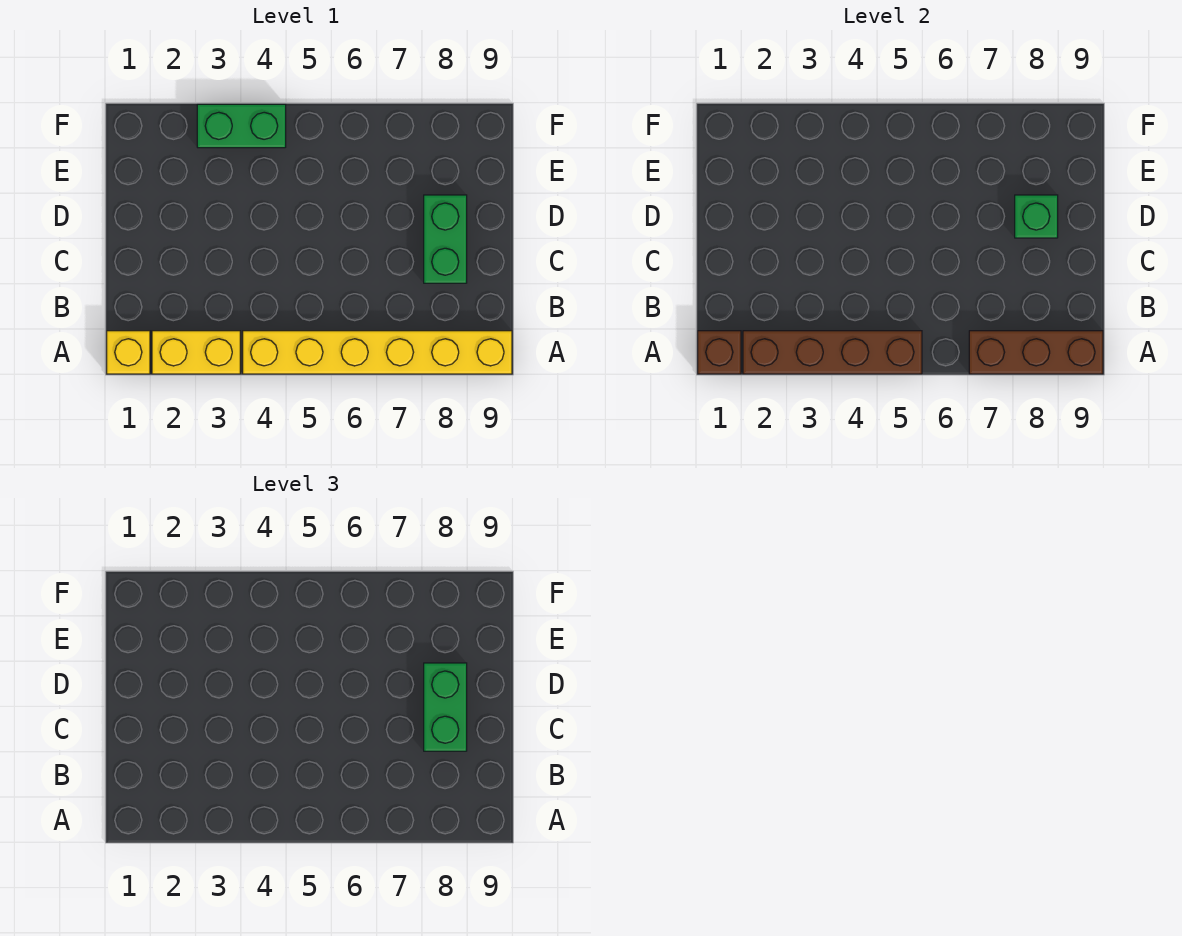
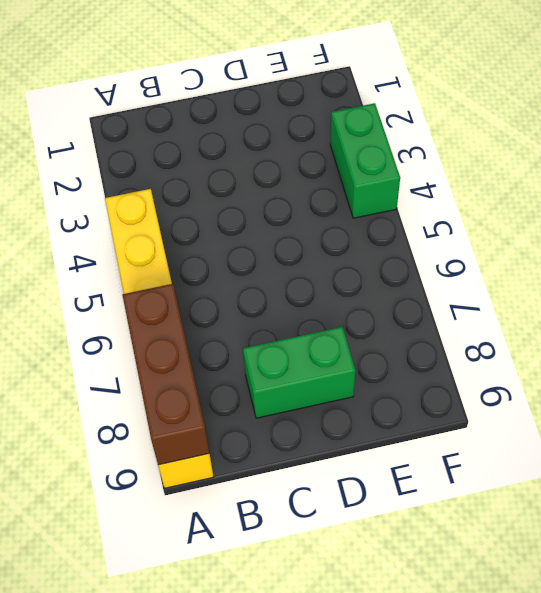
none -> yellow brick A1 level 1
none -> yellow brick A2:A3 level 1

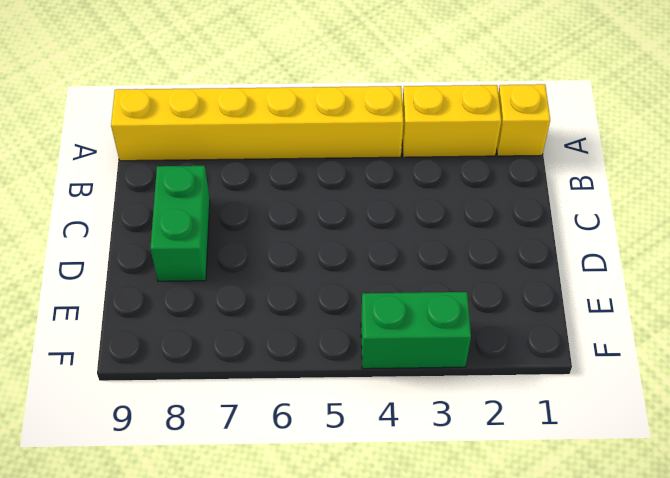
none -> brown brick A1 level 2
none -> brown brick A2:A5 level 2

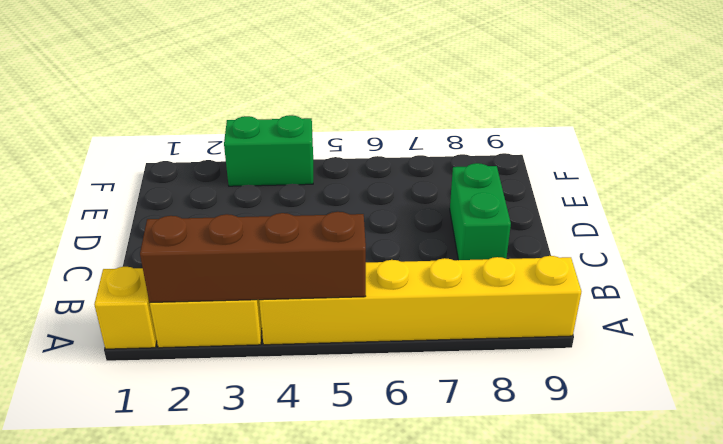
none -> brown brick A1 level 2
none -> brown brick A7:A9 level 2

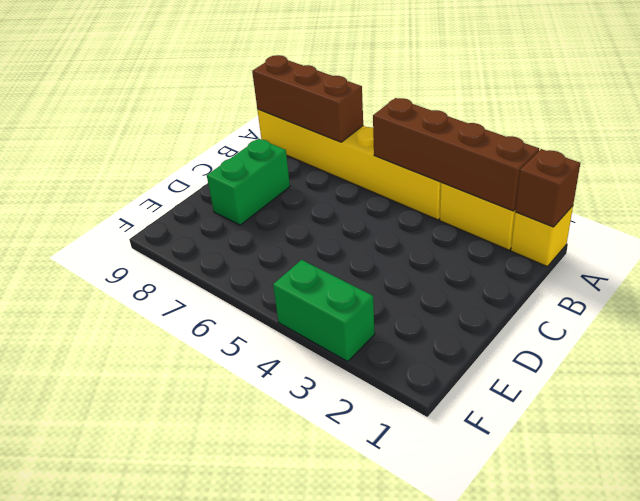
none -> green brick D8 level 2
none -> green brick C8:D8 level 3

